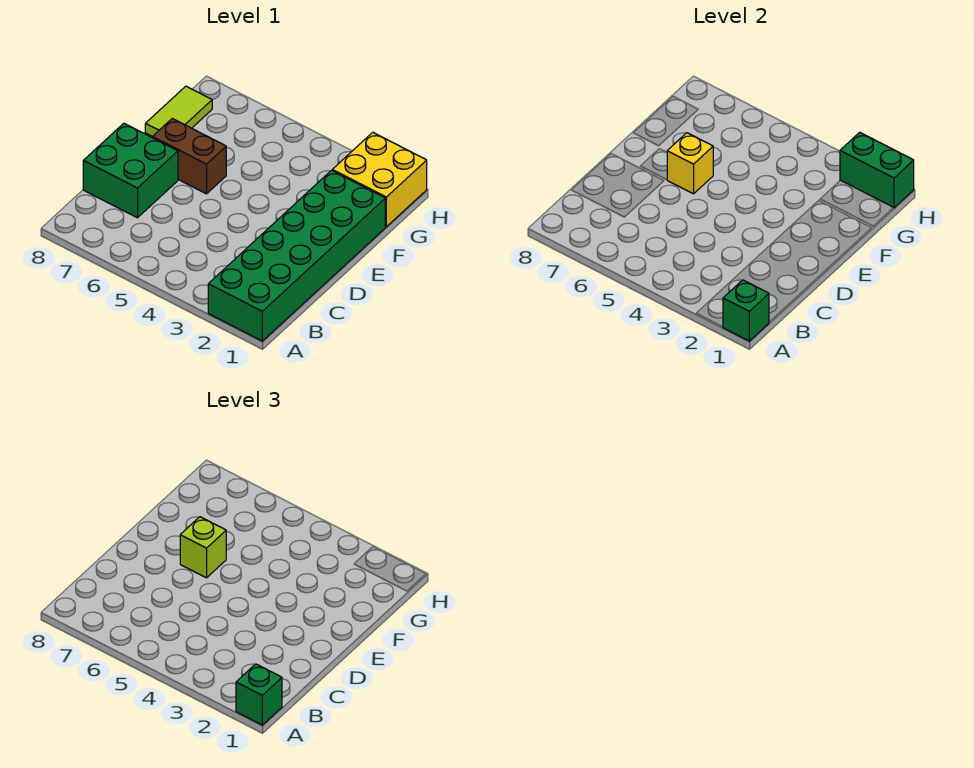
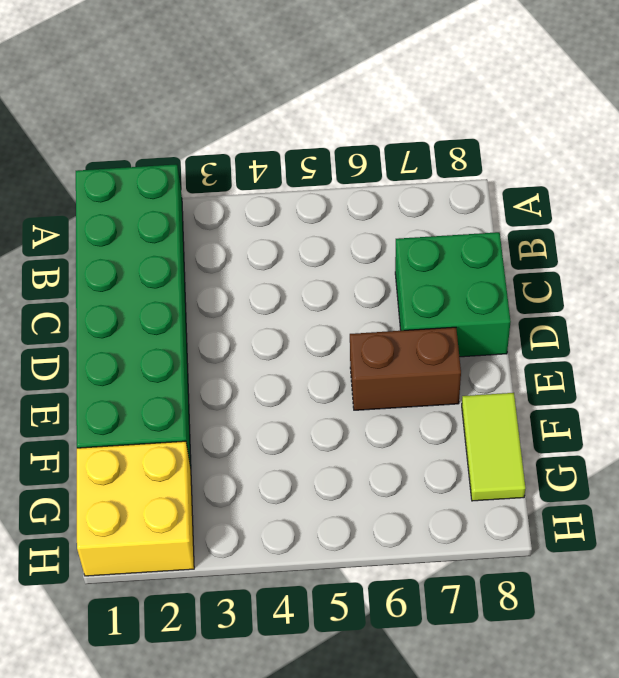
none -> green brick A1 level 2
none -> yellow brick E6 level 2

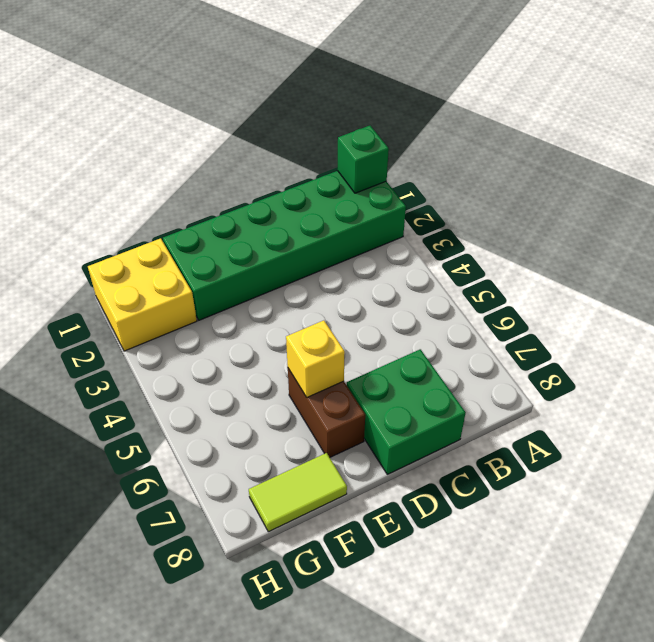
none -> green brick H1:H2 level 2
none -> green brick A1 level 3

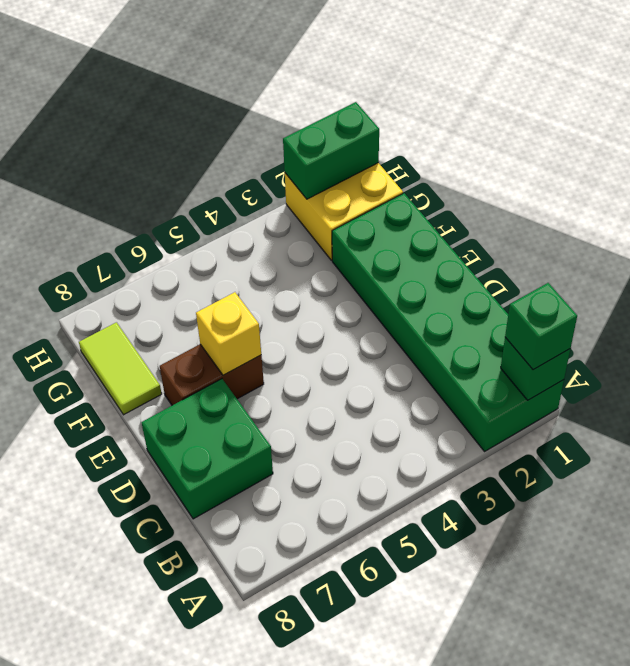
none -> lime brick E6 level 3

